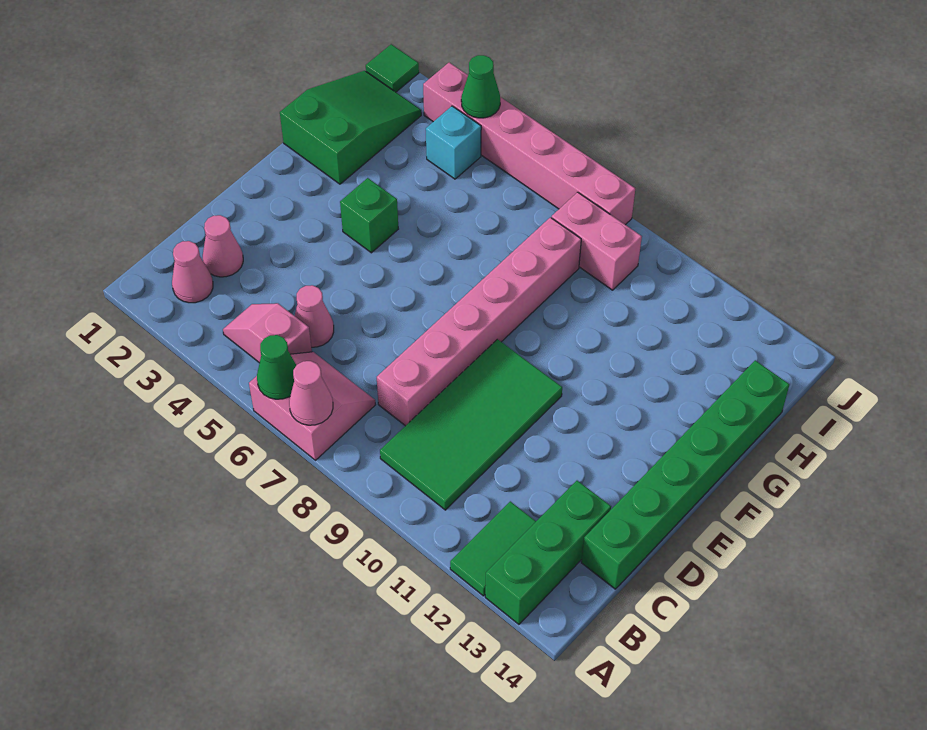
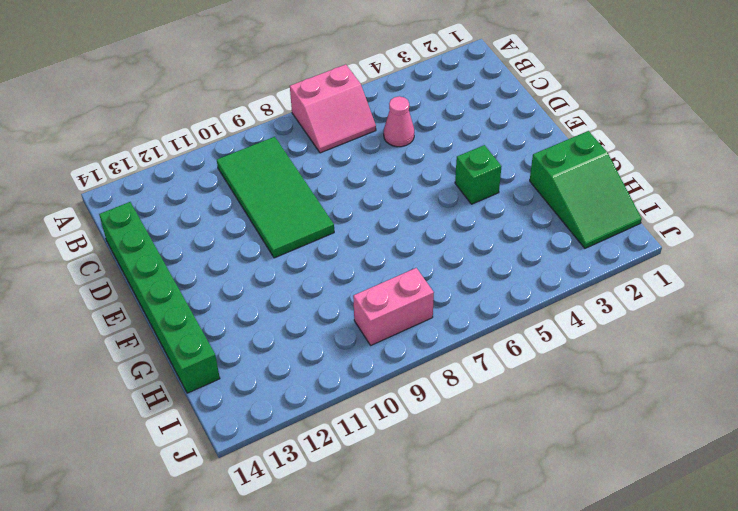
none -> green tile A12:B12 level 1
none -> green brick A13:C13 level 1
none -> pink cone B2 level 1

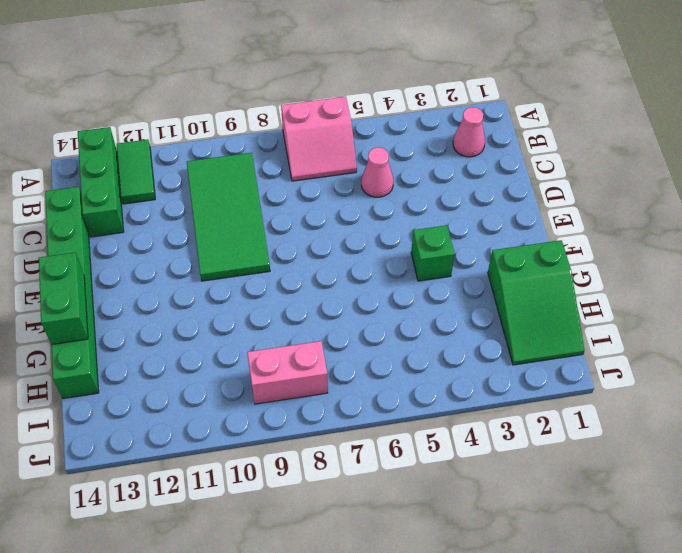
green brick F14:G14 level 2 -> none
none -> pink slope B4:B5 level 1 top 5
none -> pink cone C2 level 1
none -> pink brick C8:H8 level 1

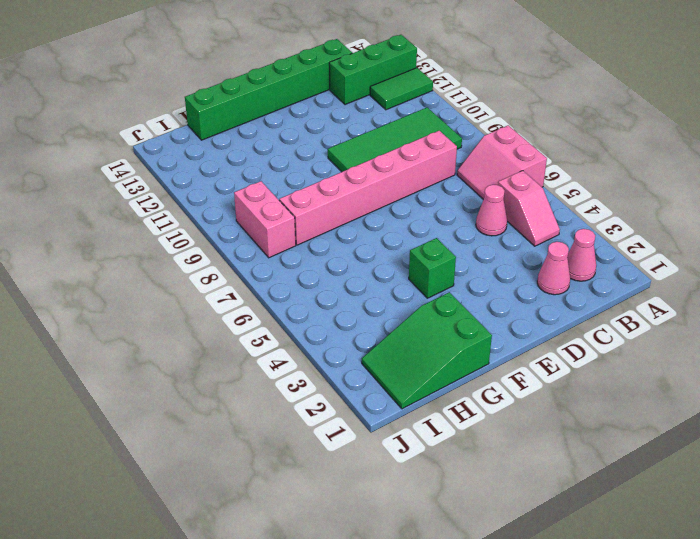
none -> cyan brick I4 level 1
none -> green tile J1 level 1
none -> pink brick J3:J8 level 1

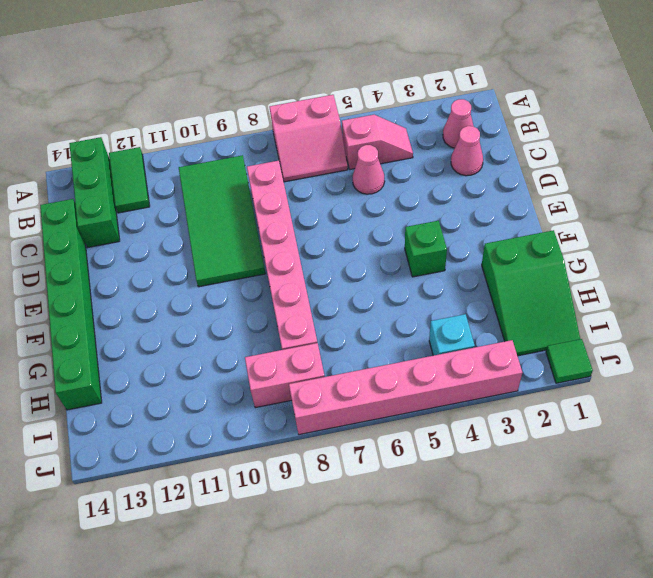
none -> green cone A6 level 2
none -> pink cone A7 level 2
none -> green cone J4 level 2

